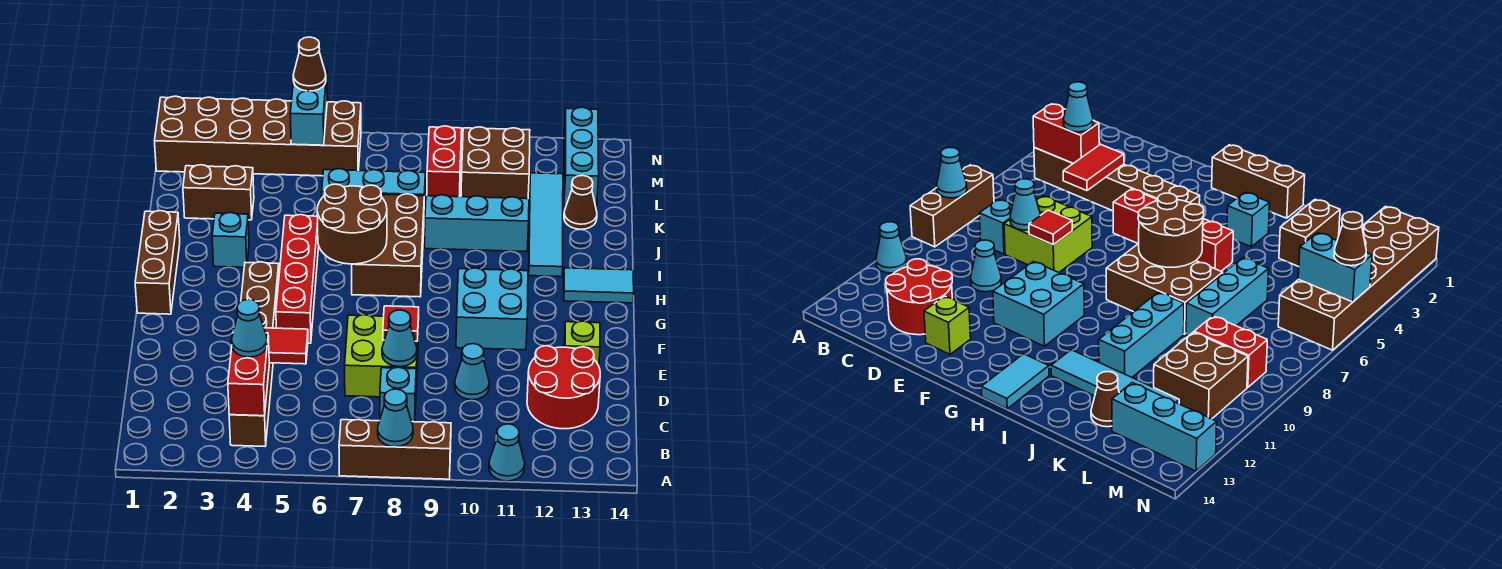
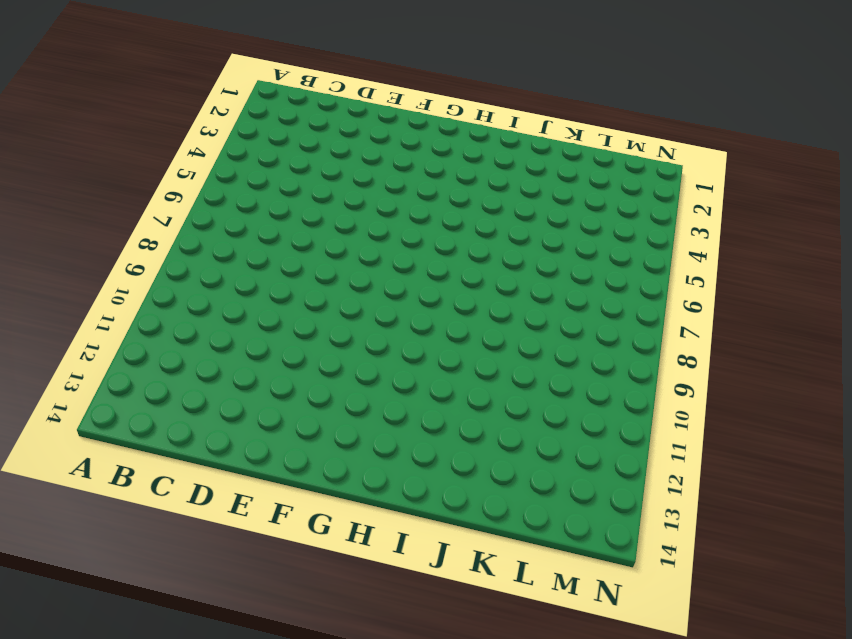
none -> brown brick A7:A9 level 1
none -> cyan cone A11 level 1
none -> brown brick B4:G4 level 1
none -> cyan brick C8 level 1

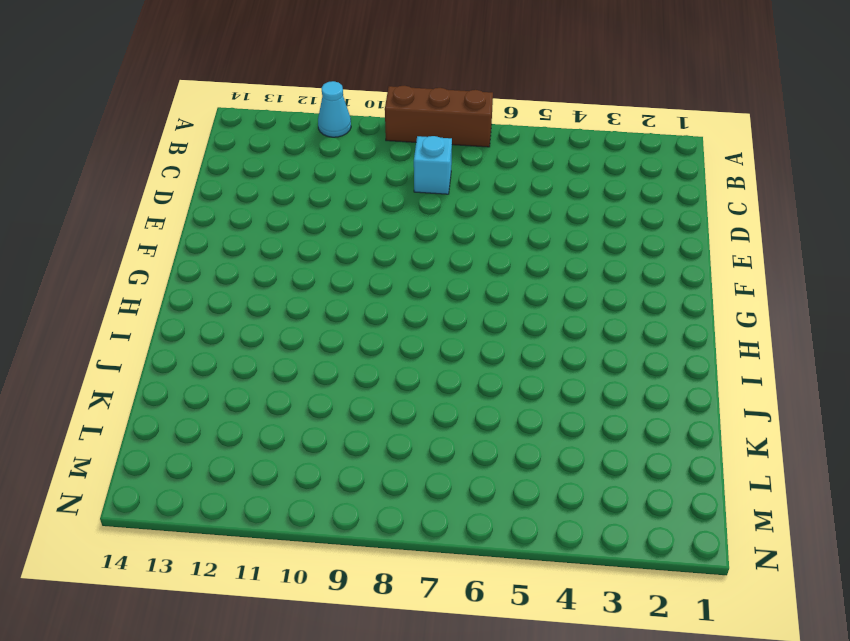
none -> brown brick B4:G4 level 1
none -> red round brick C12:D13 level 1
none -> lime brick D7:E8 level 1
none -> cyan cone D10 level 1

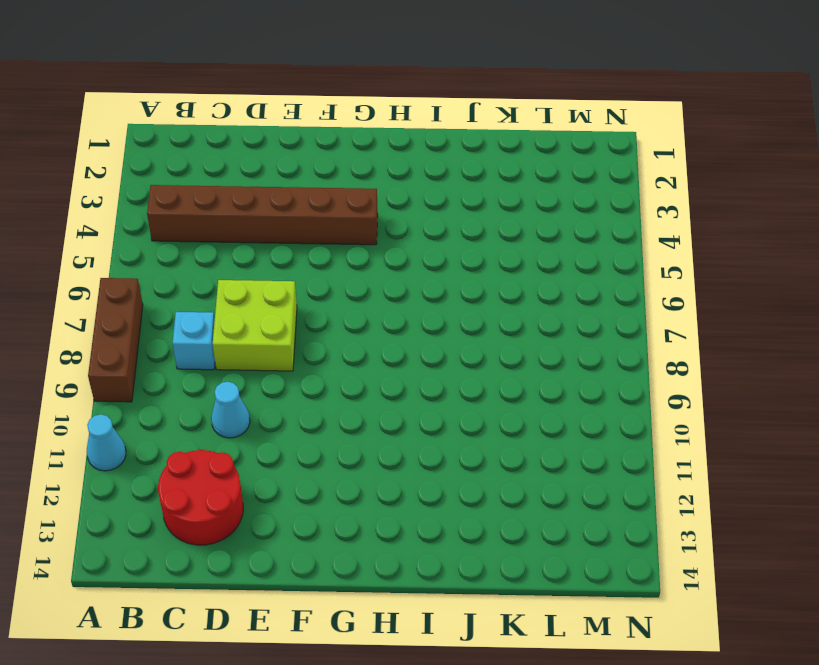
none -> lime brick E13 level 1
none -> red brick F5:I5 level 1
none -> cyan brick F10:G11 level 1
none -> brown brick G1:I1 level 1

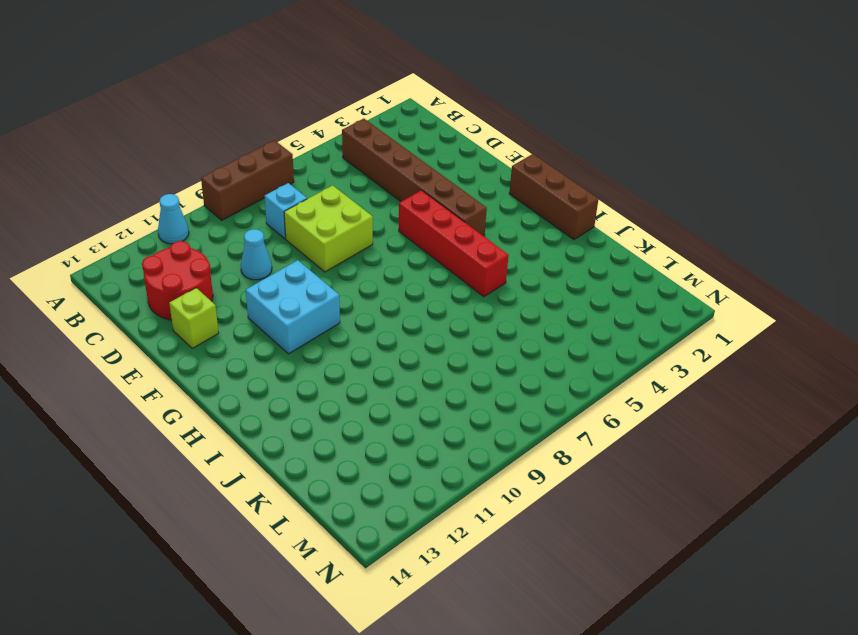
none -> brown brick H7:J8 level 1
none -> cyan tile H13:H14 level 1
none -> cyan brick I3 level 1
none -> cyan tile I12:L12 level 1

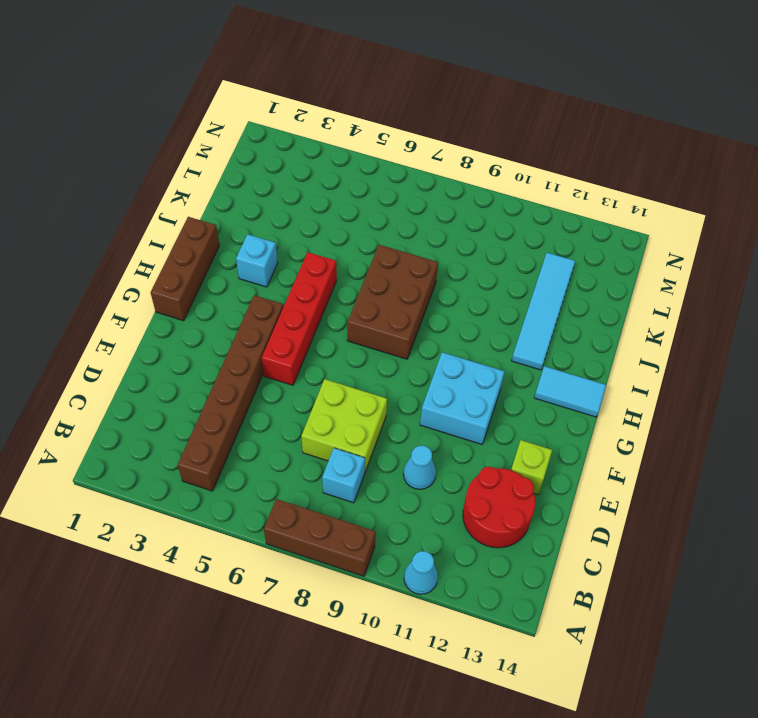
none -> cyan brick J9:J11 level 1
none -> brown brick K2:K3 level 1
none -> cyan brick K6:K8 level 1
none -> brown cone K13 level 1

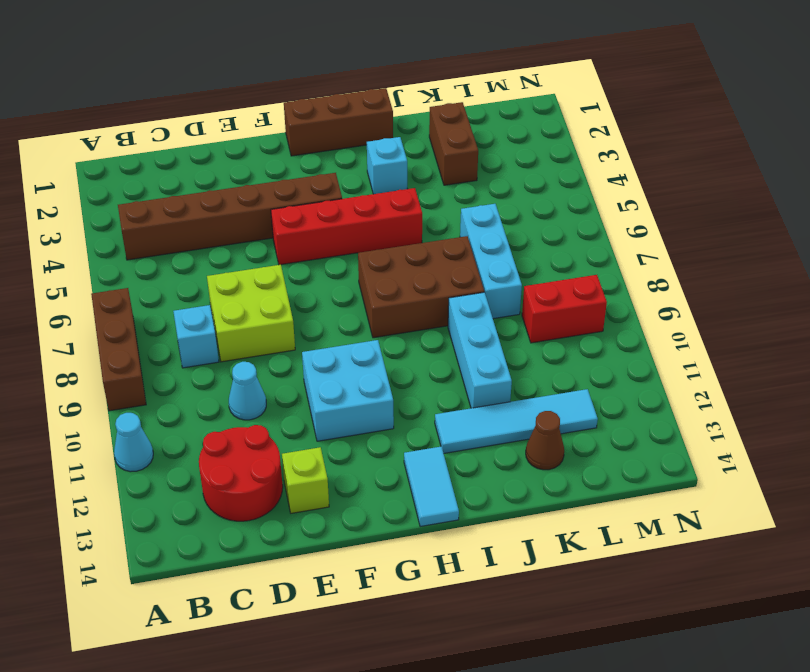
none -> brown brick L10:M11 level 1
none -> cyan brick L13:N13 level 1
none -> brown brick M1:N6 level 1
none -> cyan cone A8 level 2

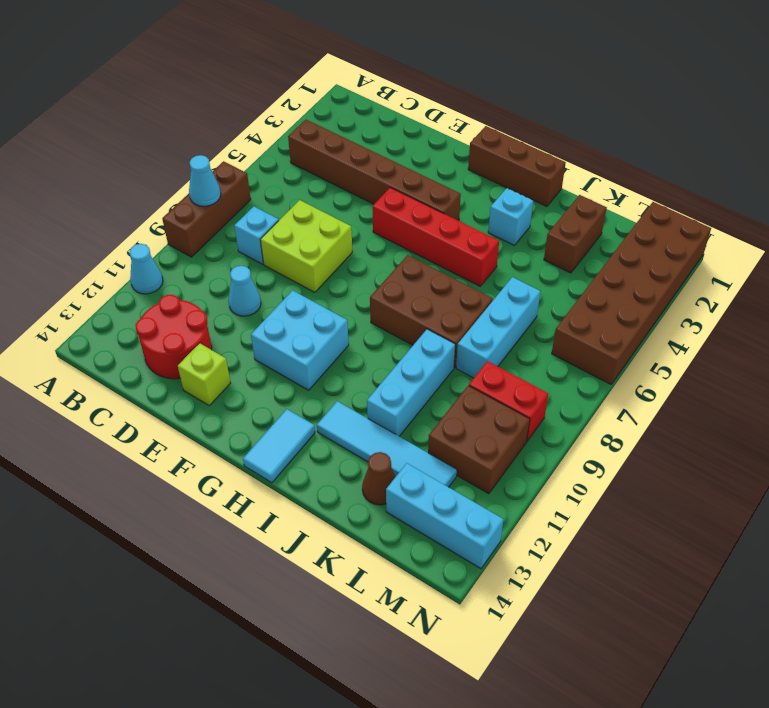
none -> red brick B4:C4 level 2
none -> red tile D4:D5 level 2
none -> cyan cone D8 level 2
none -> red tile E8 level 2

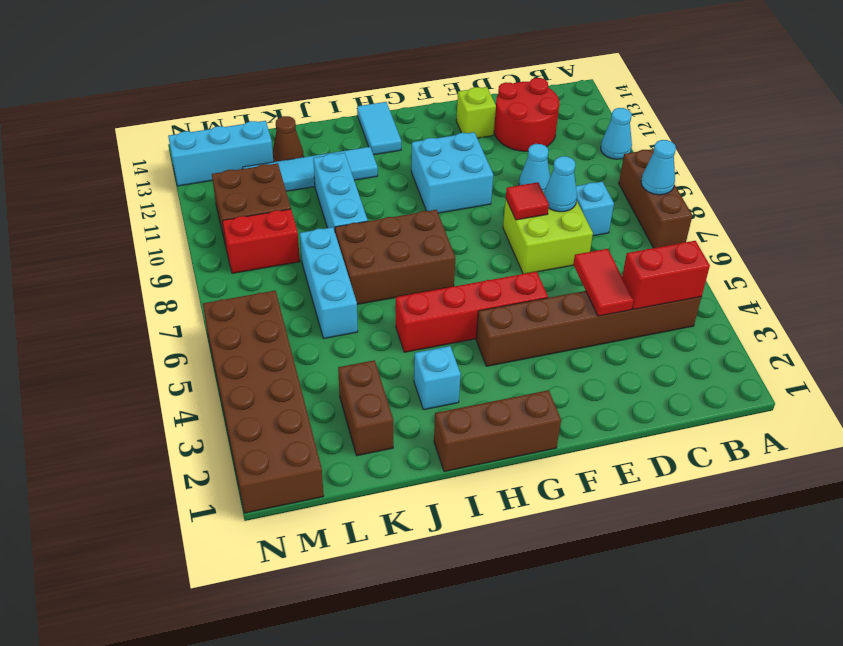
none -> brown round brick H6:I7 level 2
none -> cyan brick M5:N5 level 2
none -> cyan cone C4 level 3
none -> brown cone N5 level 3

